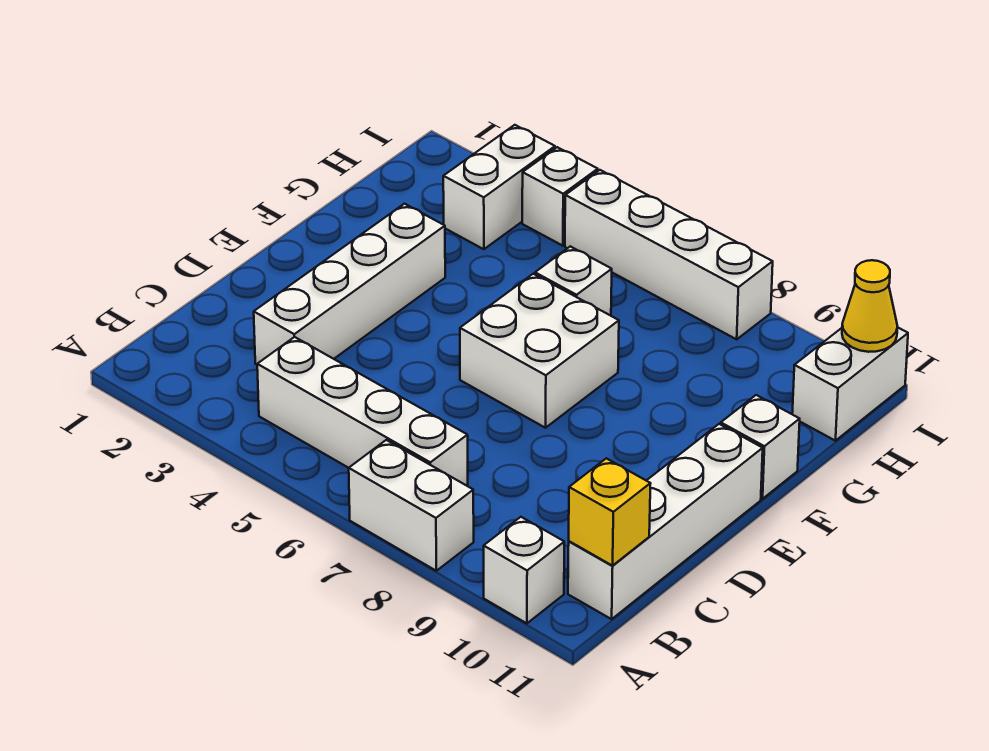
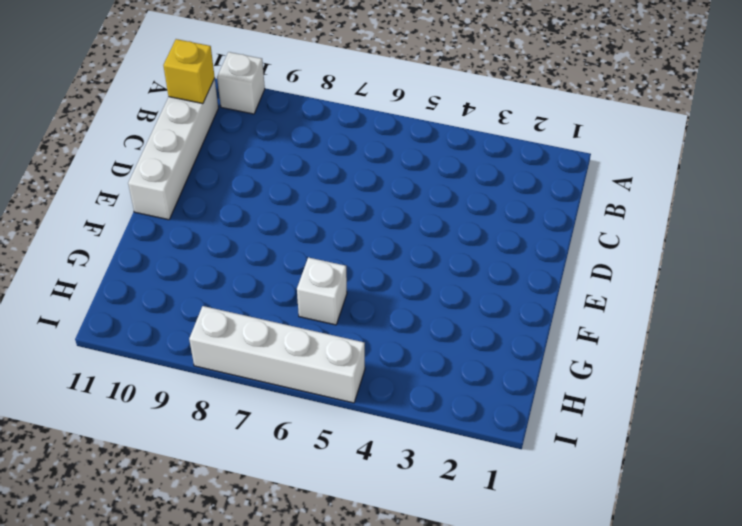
none -> white brick A7:A8 level 1
none -> white brick B4:B7 level 1
none -> white brick C3:F3 level 1

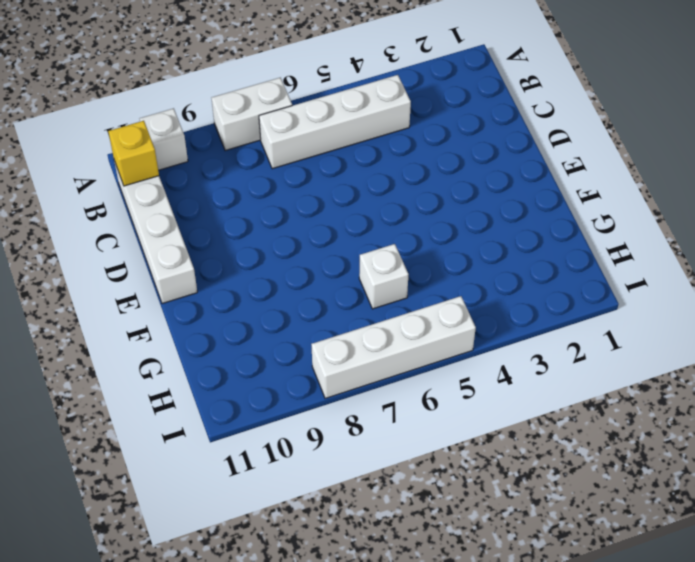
none -> white brick C3:F3 level 1
none -> white brick E6:F7 level 1
none -> white brick F11 level 1

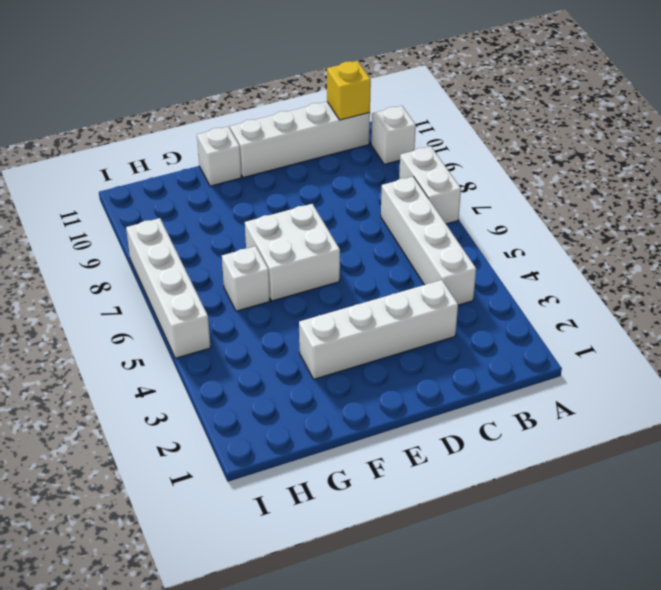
none -> white brick H3:I3 level 1
none -> white brick H11:I11 level 1
none -> white brick I4 level 1

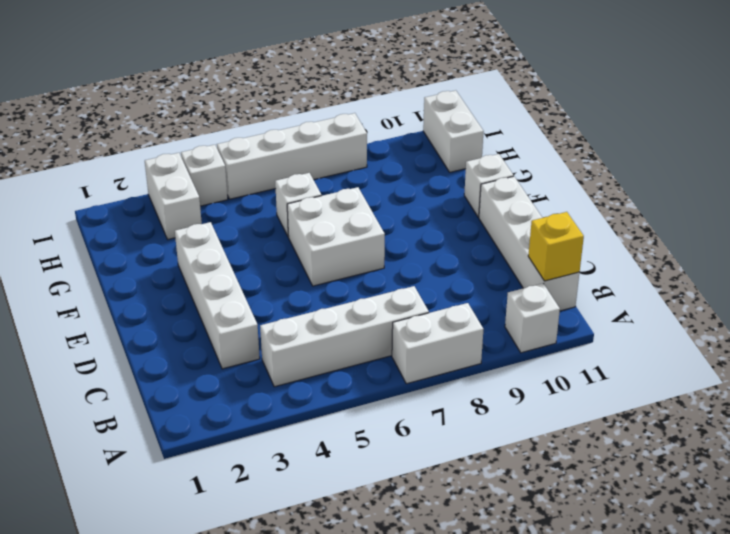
none -> yellow cone I11 level 2

